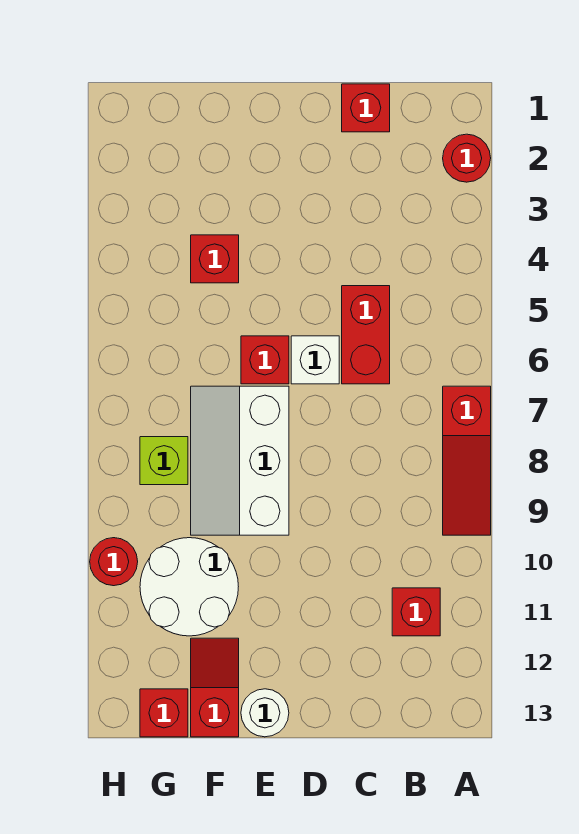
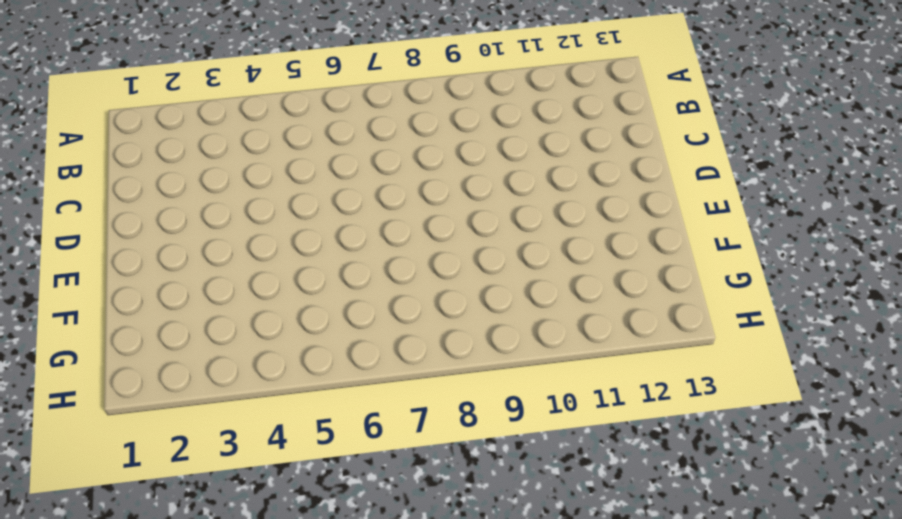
none -> red round brick A2 level 1
none -> red slope A7:A9 level 1 top 7
none -> red brick B11 level 1

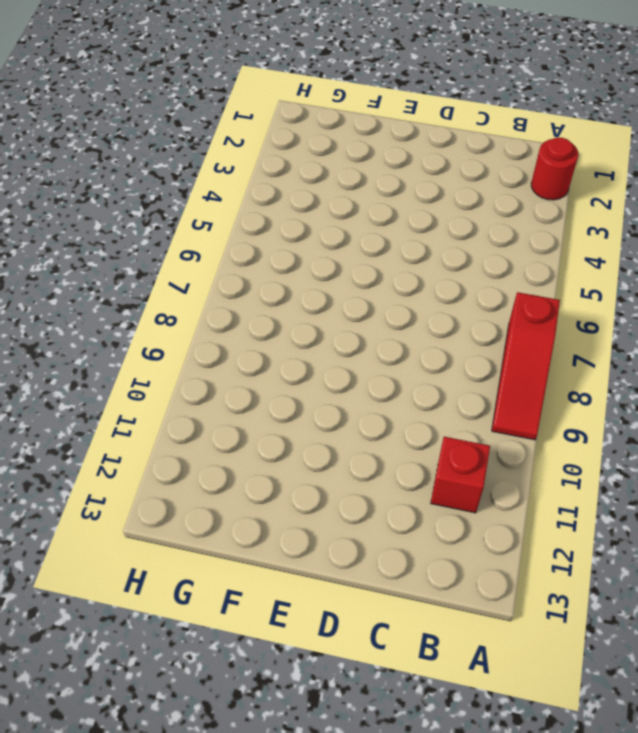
none -> red brick C1 level 1
none -> red brick C5:C6 level 1
none -> white brick D6 level 1

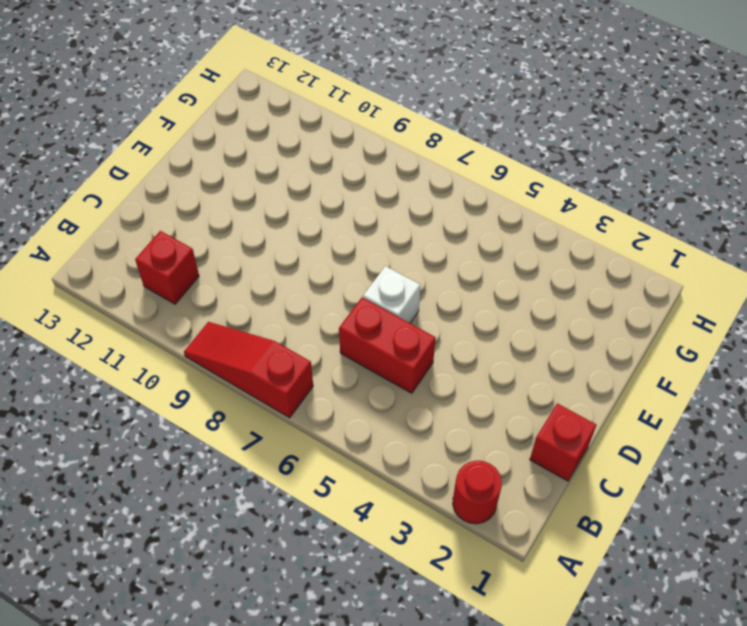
none -> red brick E6 level 1
none -> white slope E7:F9 level 1 top E
none -> white round brick E13 level 1

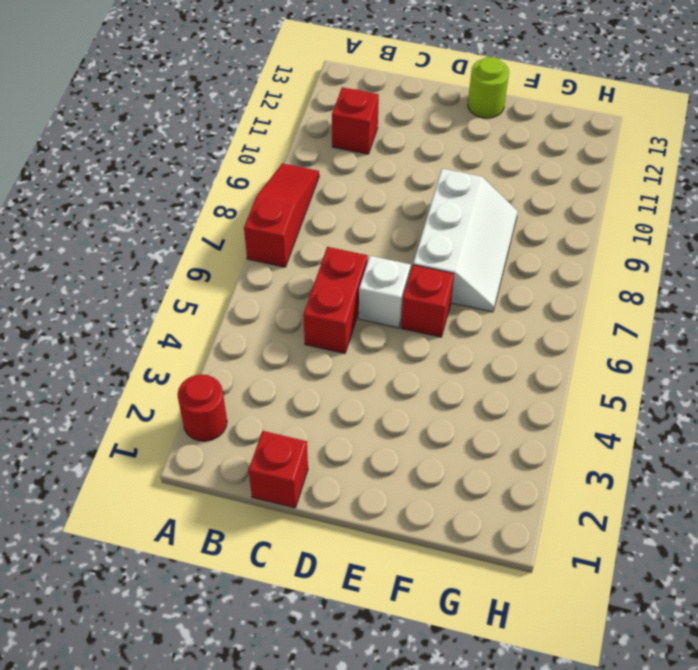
lime round brick E13 level 1 -> white round brick E13 level 1
none -> red brick F4 level 1
none -> white round brick F10:G11 level 1
none -> red slope F12:F13 level 1 top 13

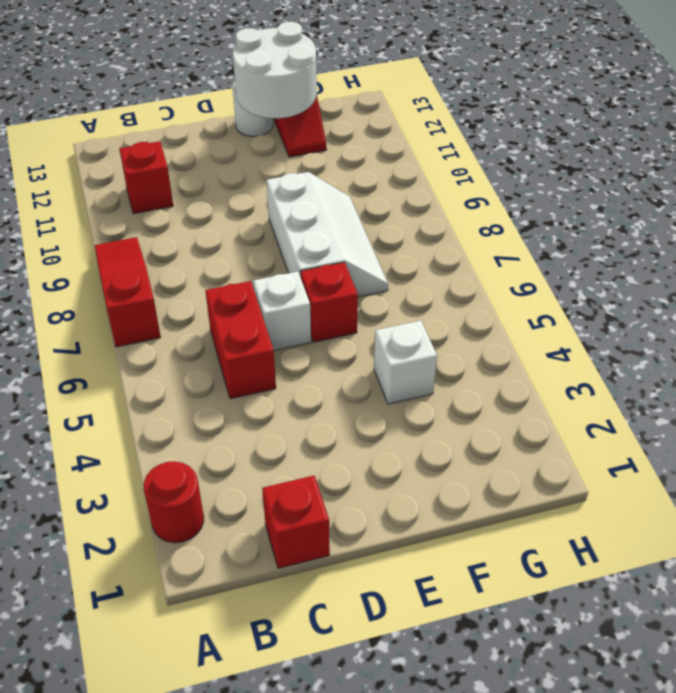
white round brick E12:F13 level 2 -> white round brick F10:G11 level 1
white brick F4 level 1 -> red brick F4 level 1
none -> lime brick G8 level 1
none -> red brick G13 level 1
none -> red round brick H10 level 1

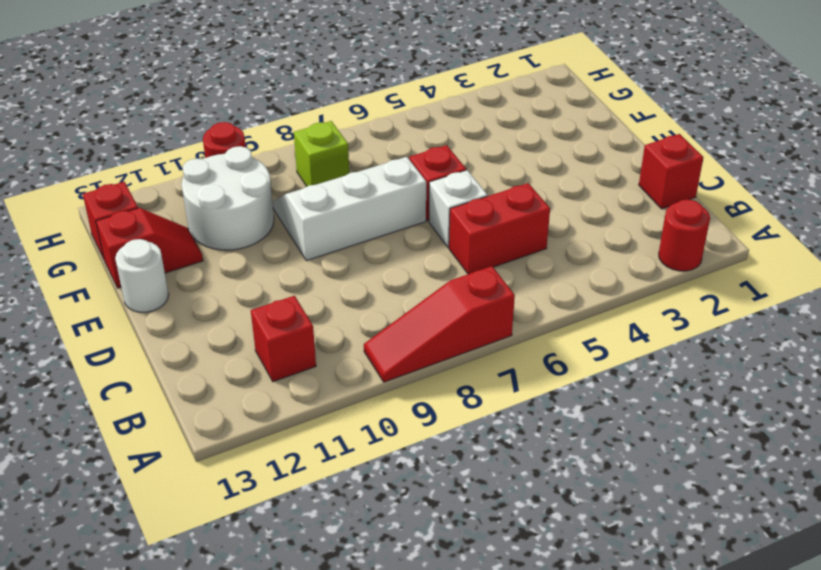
none -> red brick F4 level 1

